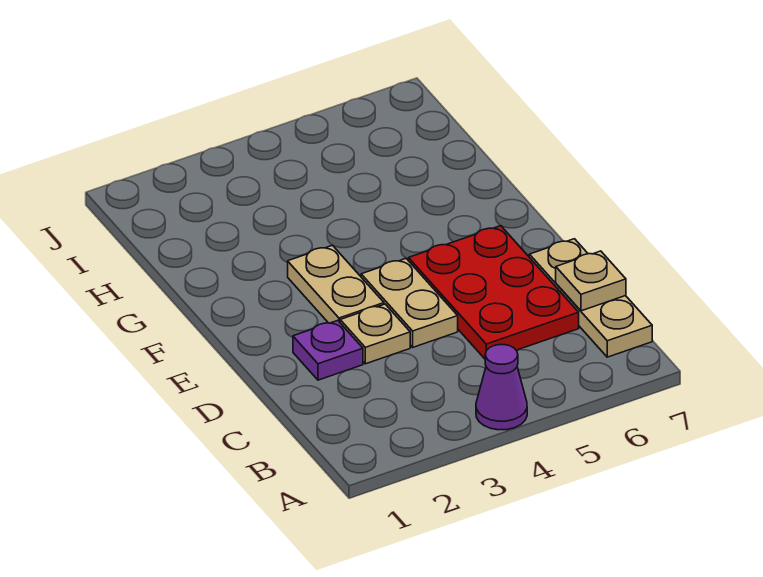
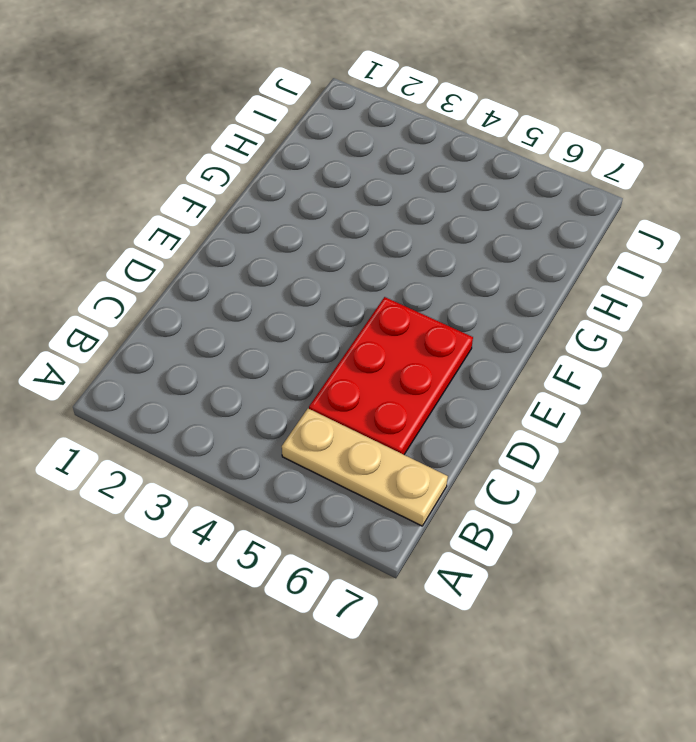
tan plate B5:B7 level 1 -> tan plate B7:D7 level 1
none -> purple cone A4 level 1
none -> purple plate D2 level 1

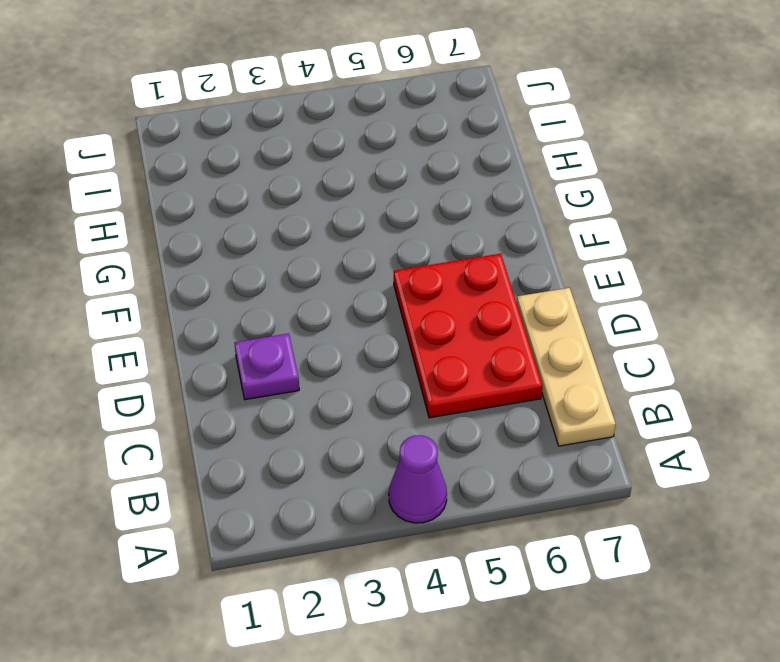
none -> tan plate D3 level 1
none -> tan plate D4:E4 level 1

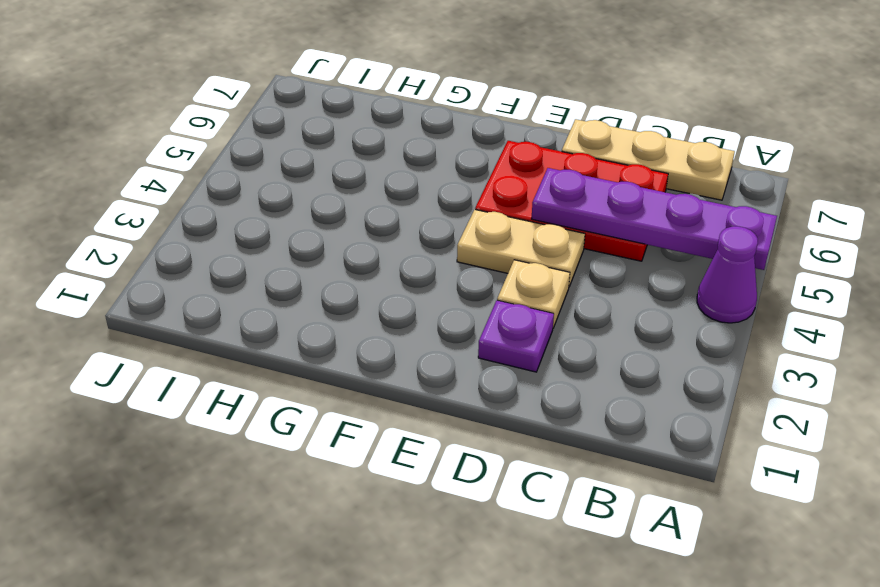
purple plate A5:D5 level 2 -> none
none -> tan plate E3:F3 level 1
none -> tan plate C7 level 2

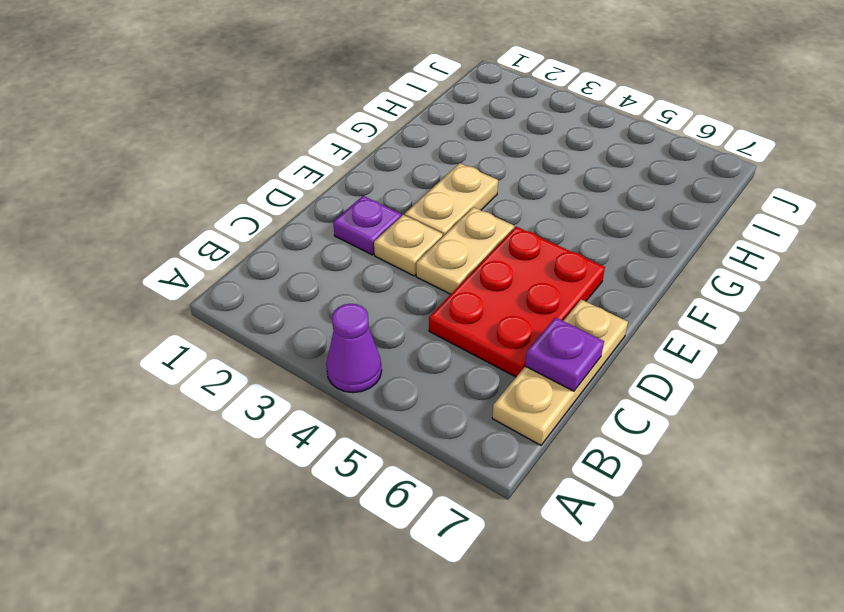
purple plate C7 level 2 -> tan plate C7 level 2

